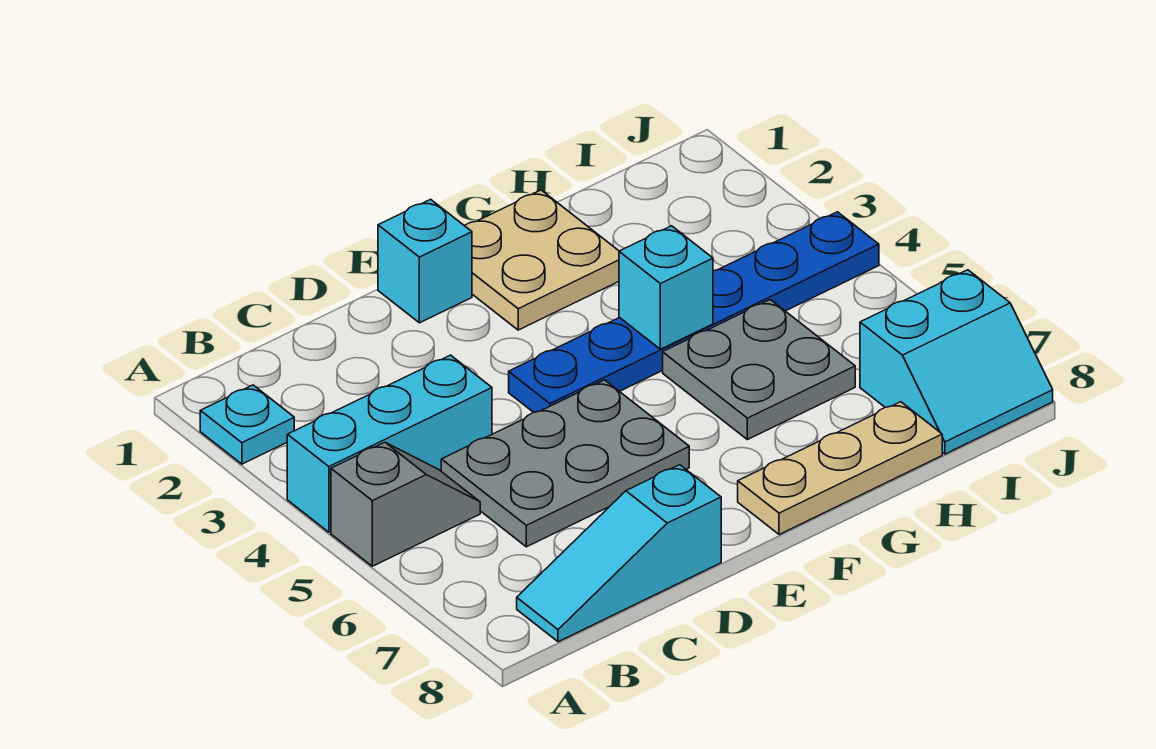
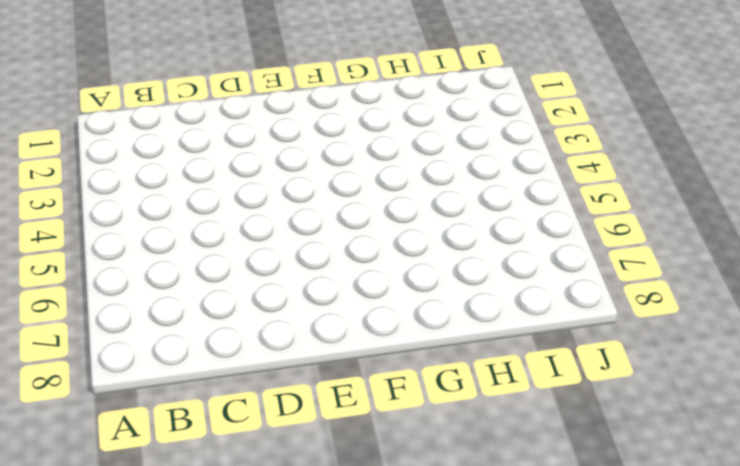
none -> cyan plate A2 level 1
none -> cyan brick A4:C4 level 1
none -> grey slope A5:B5 level 1 top A

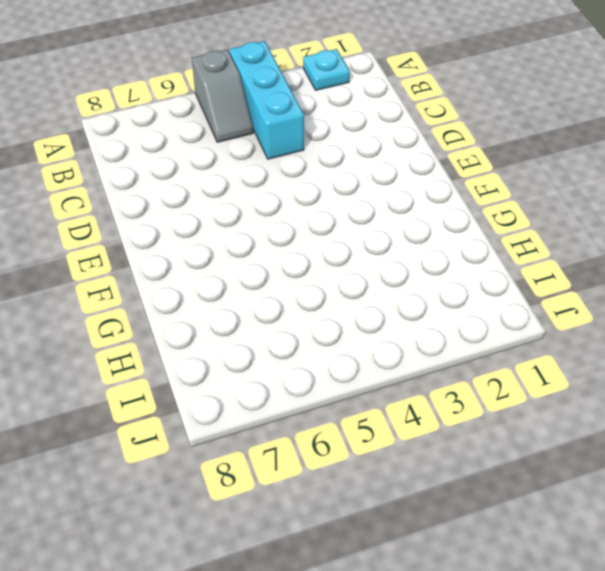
none -> cyan slope B8:D8 level 1 top D
none -> grey plate C5:E6 level 1
none -> cyan brick E1 level 1

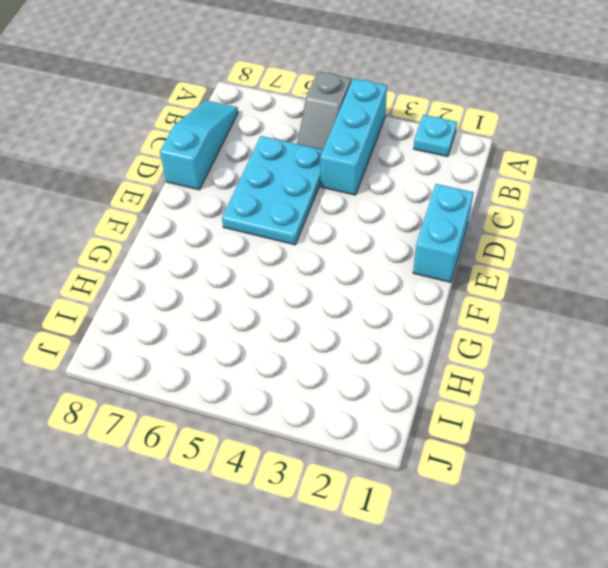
cyan plate C5:E6 level 1 -> grey plate C5:E6 level 1
cyan brick D1:E1 level 1 -> cyan brick E1 level 1
none -> blue plate E4:J4 level 1
none -> tan plate F1:G2 level 1
none -> tan plate F8:H8 level 1

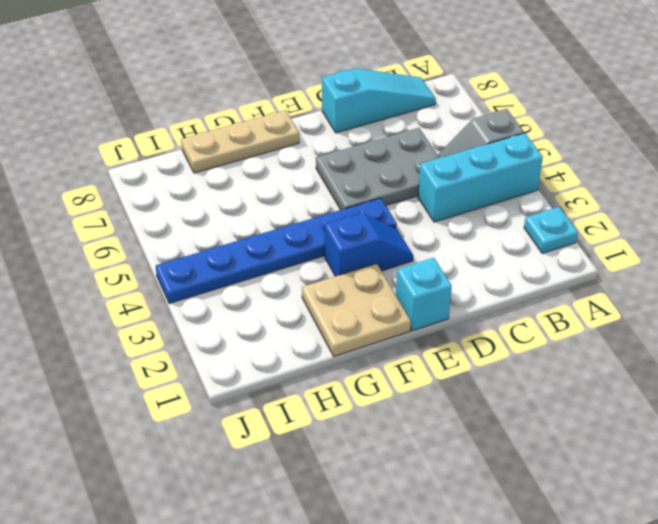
blue slope E3:F3 level 1 top F -> none
none -> grey plate G5:H6 level 1
none -> cyan slope I7:J8 level 1 top 7
none -> cyan brick G4 level 2

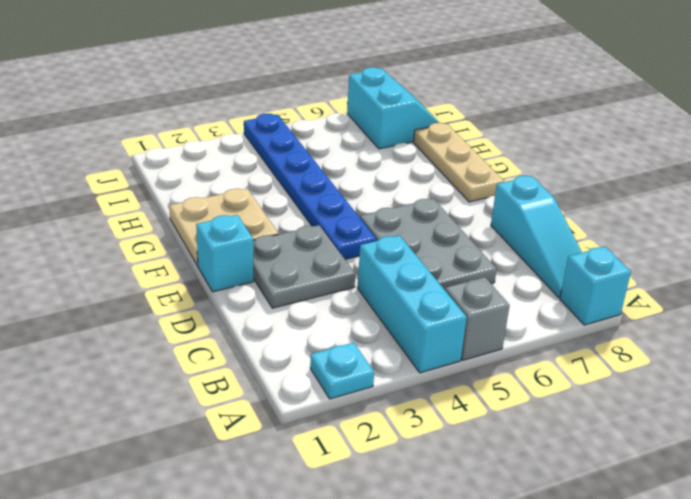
cyan brick A8 level 1 -> cyan brick G4 level 2
grey plate D2:E3 level 1 -> grey plate G5:H6 level 1

